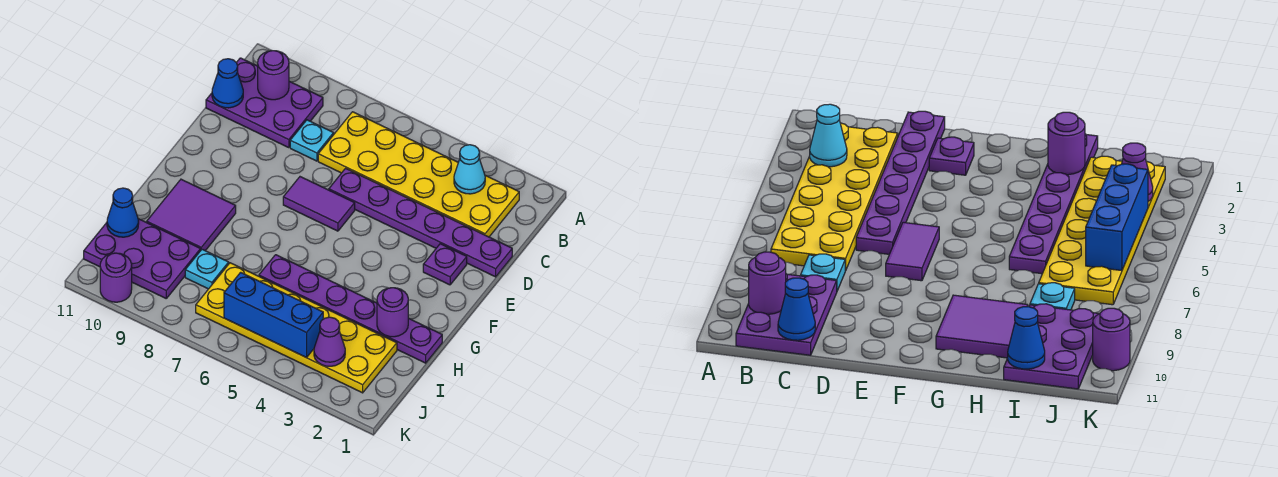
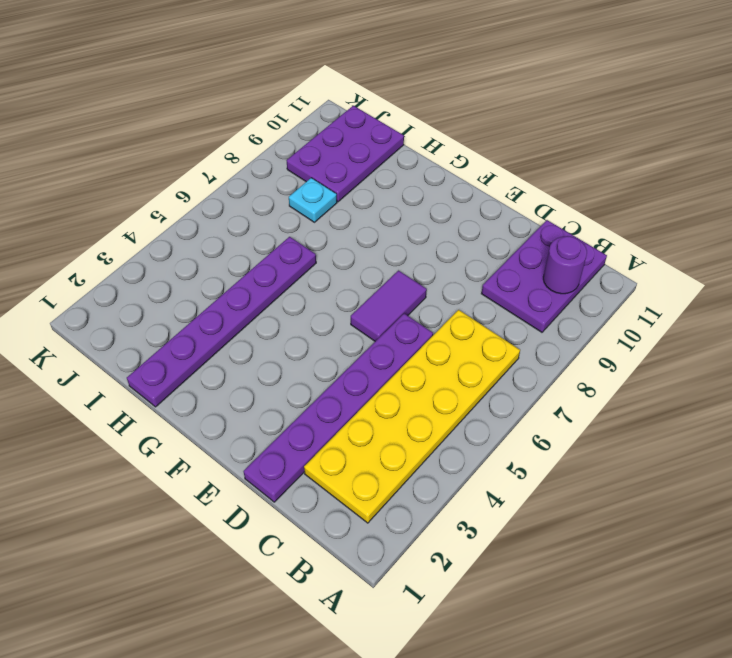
none -> cyan plate C8 level 1
none -> purple plate E2 level 1
none -> purple tile G9:H10 level 1

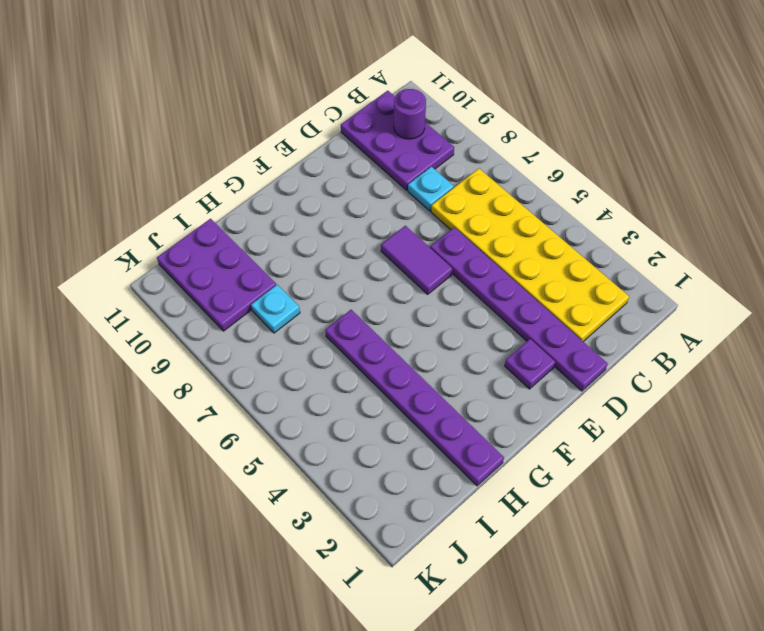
none -> purple tile G9:H10 level 1
none -> yellow plate I2:J7 level 1
none -> purple round brick K10 level 1

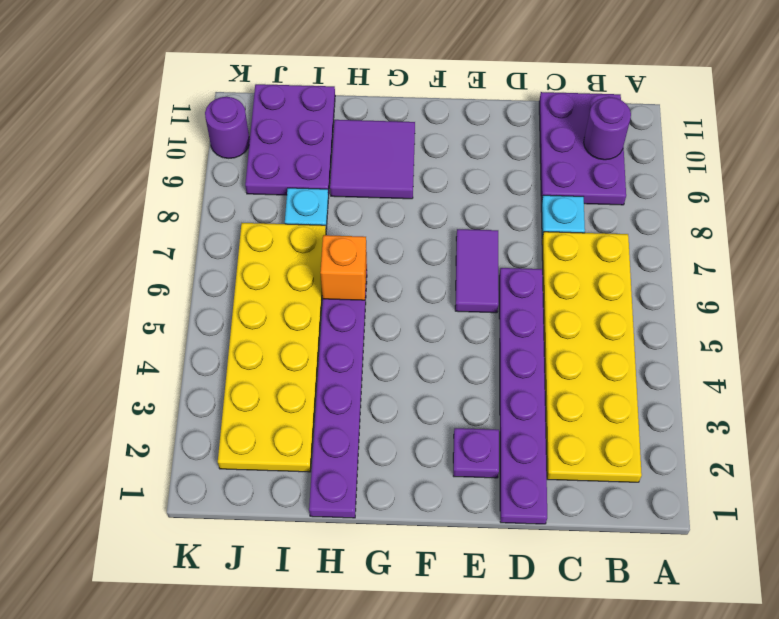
orange brick H6 level 2 -> none
none -> cyan cone B3 level 2
none -> blue cone C11 level 2
none -> purple round brick H2 level 2

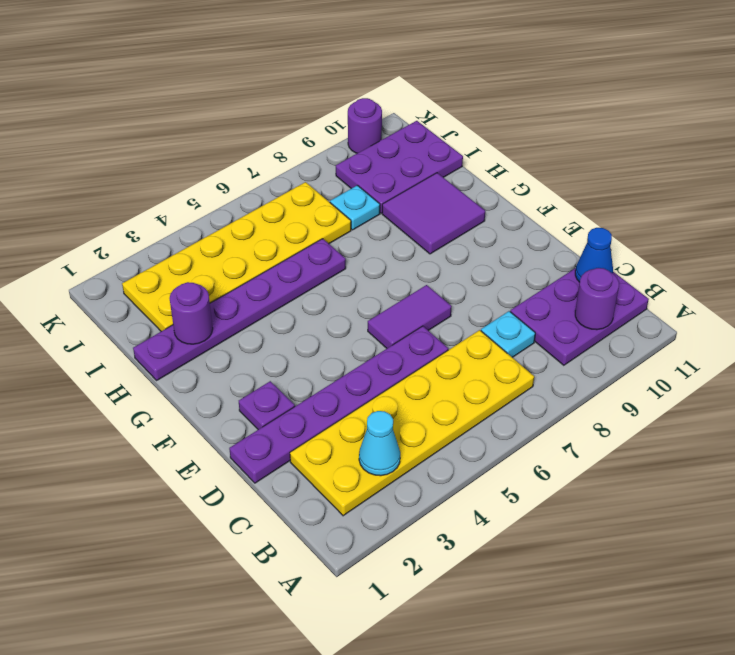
none -> blue cone I11 level 2
none -> purple cone J3 level 2
none -> blue brick J4:J6 level 2

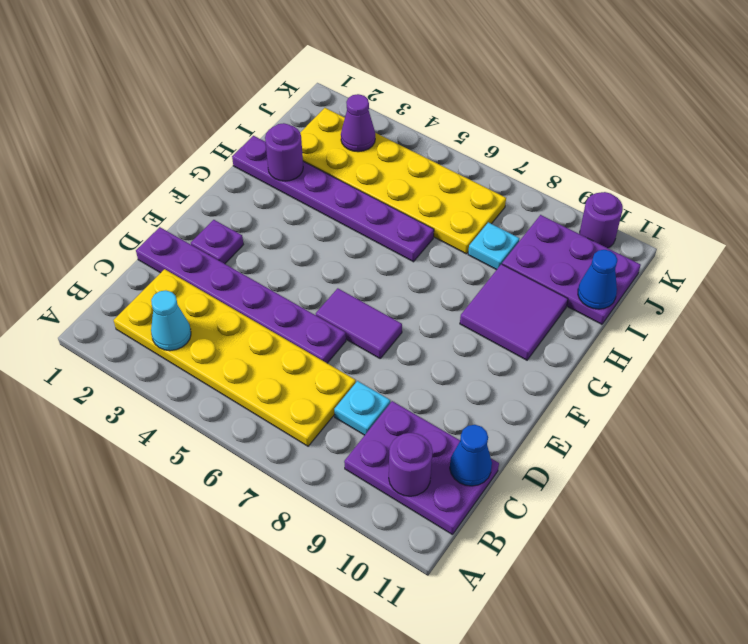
none -> blue brick J4:J6 level 2

